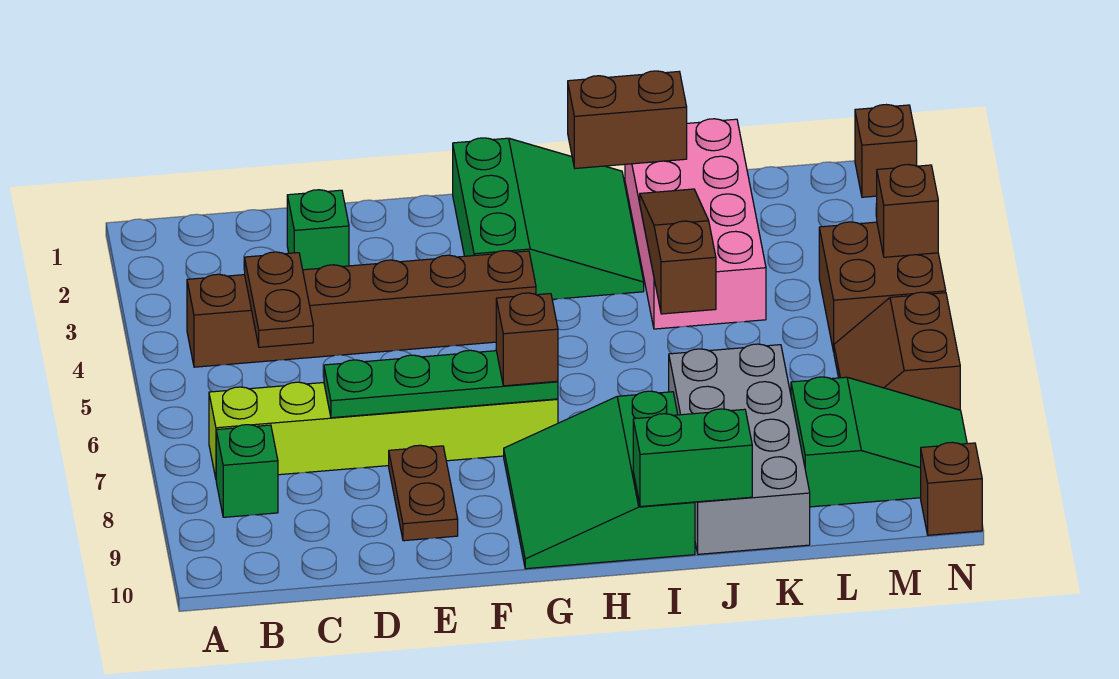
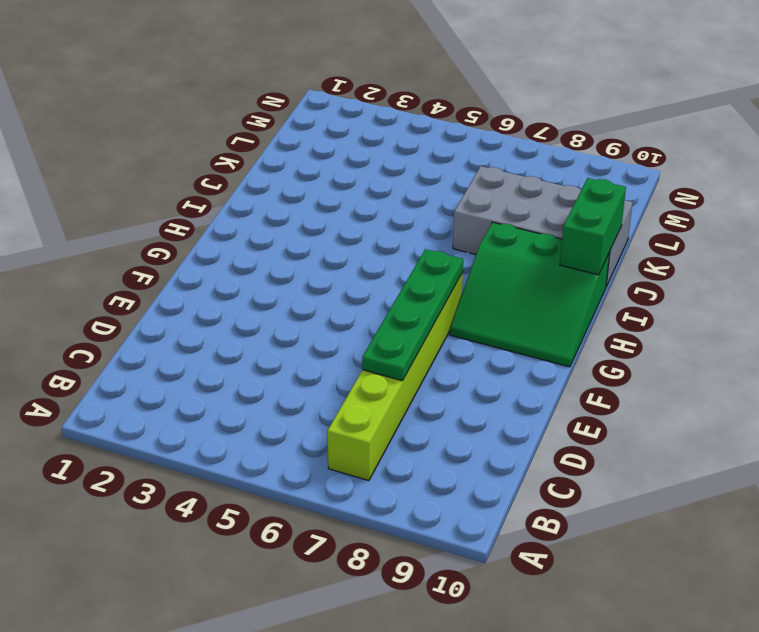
none -> brown brick B4:G4 level 1
none -> green brick B8 level 1
none -> green brick D2 level 1

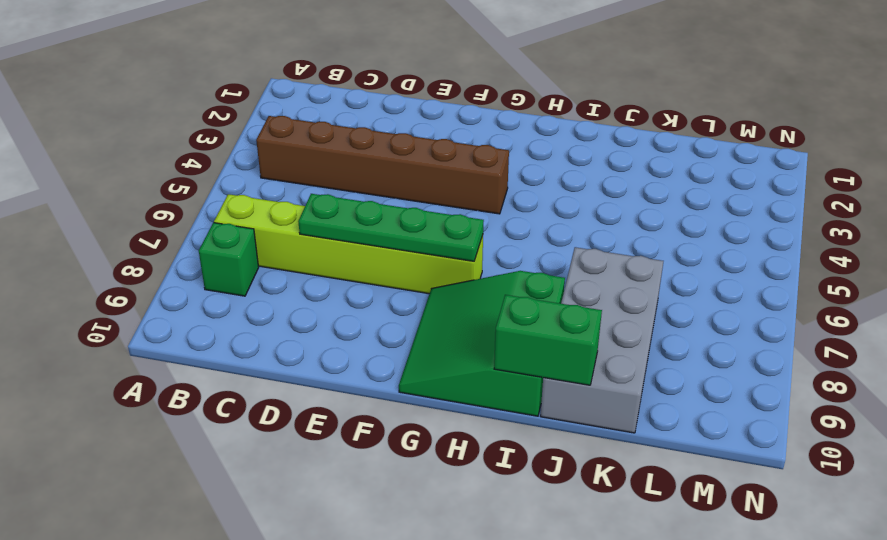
none -> green brick D2 level 1
none -> brown plate E8:E9 level 1
none -> green slope G1:I3 level 1 top G

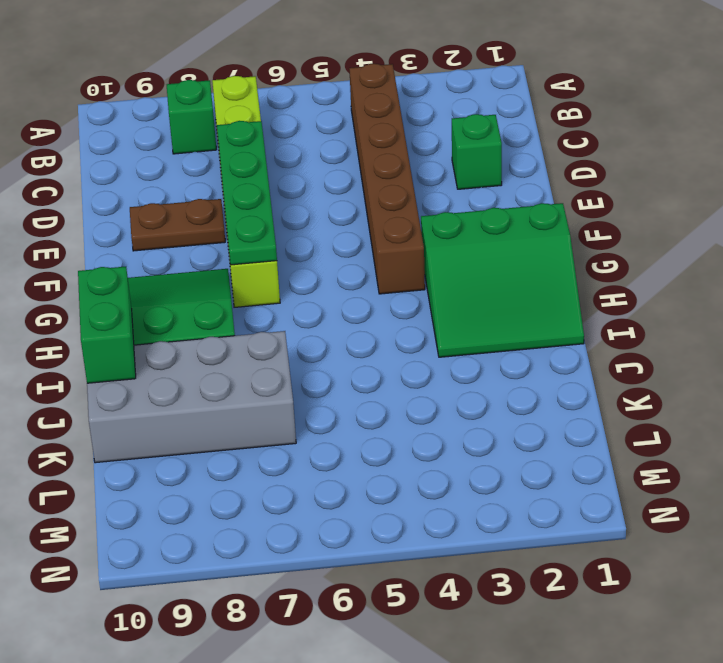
none -> pink brick J1:K4 level 1
none -> green slope L8:N9 level 1 top L
none -> brown brick M4:N5 level 1

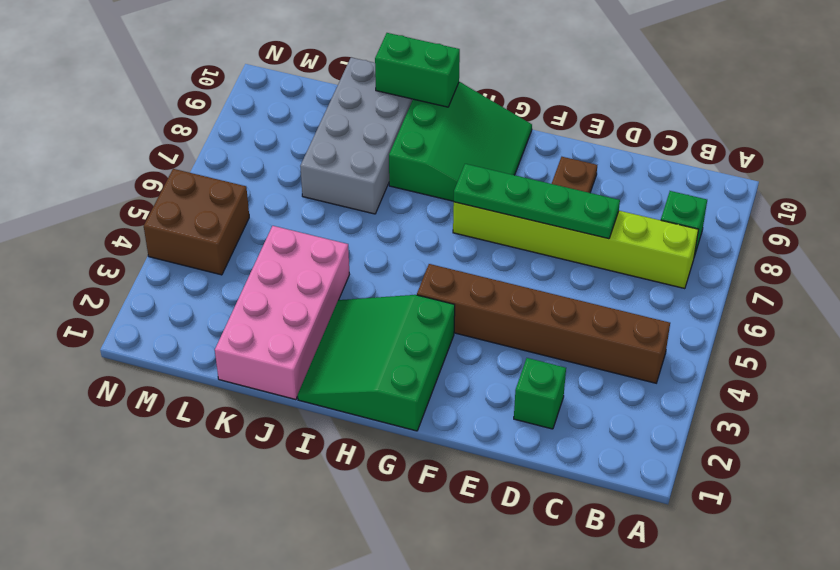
none -> green slope L8:N9 level 1 top L
none -> brown slope M6:N7 level 1 top N
none -> brown brick N1 level 1

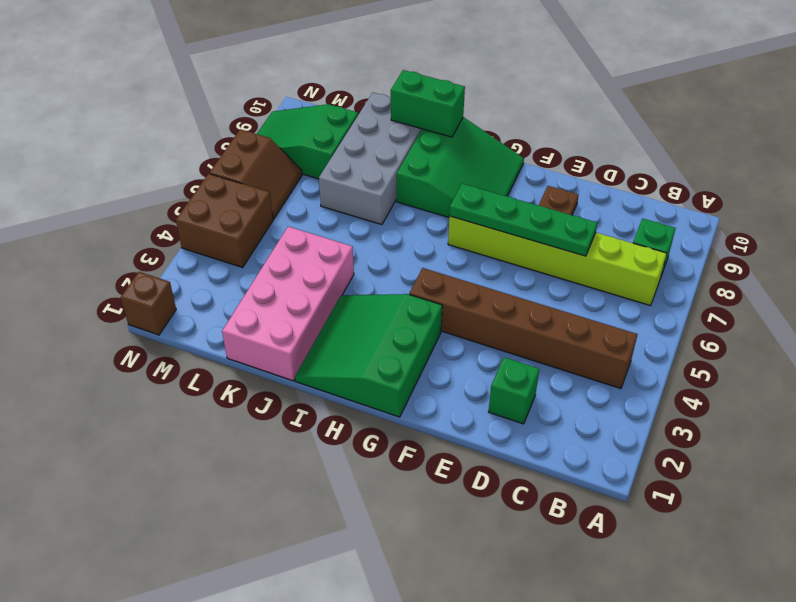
none -> brown brick N10 level 1
none -> brown plate C4:C5 level 2
none -> brown brick I1:J1 level 2

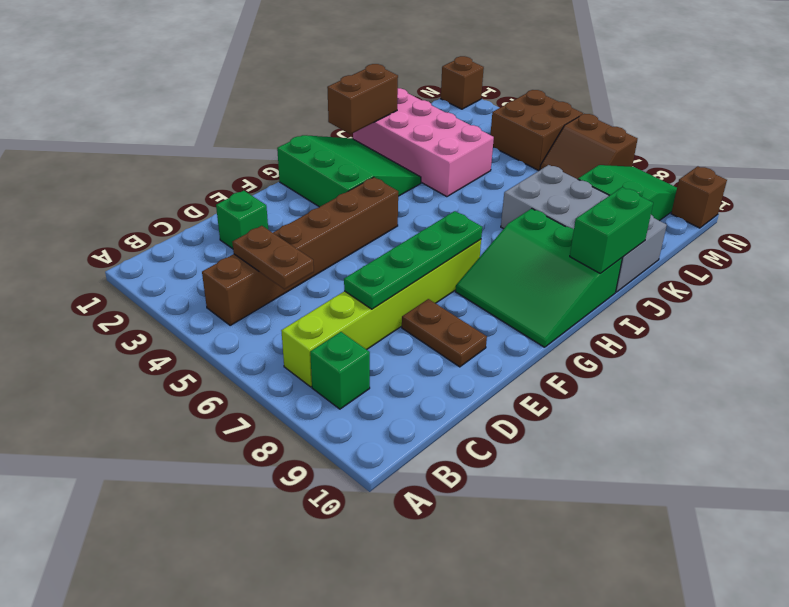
none -> brown slope J3:J5 level 2 top 5
none -> brown brick N4 level 2
none -> brown brick G7 level 3

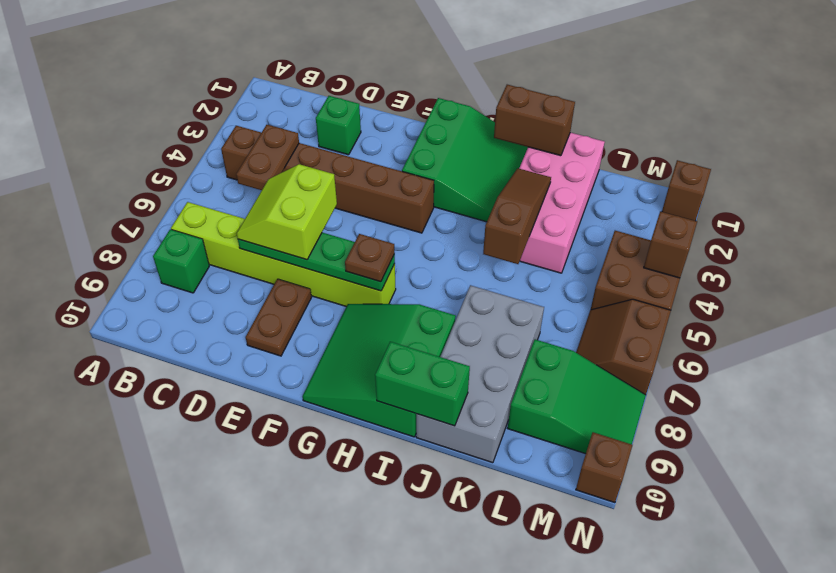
lime slope D6:E7 level 3 top E -> none
brown plate G7 level 3 -> brown brick G7 level 3

